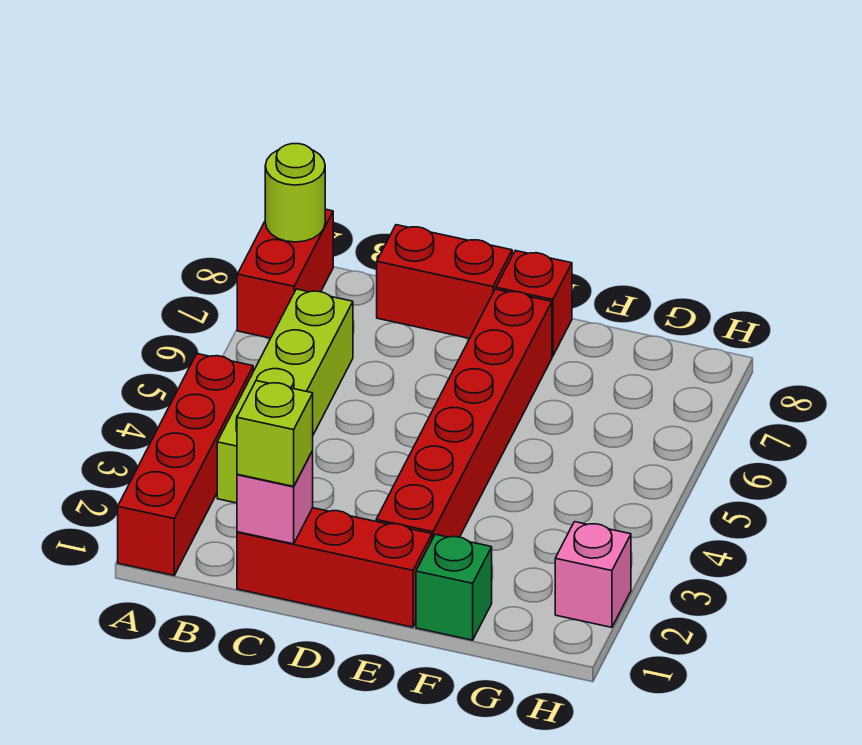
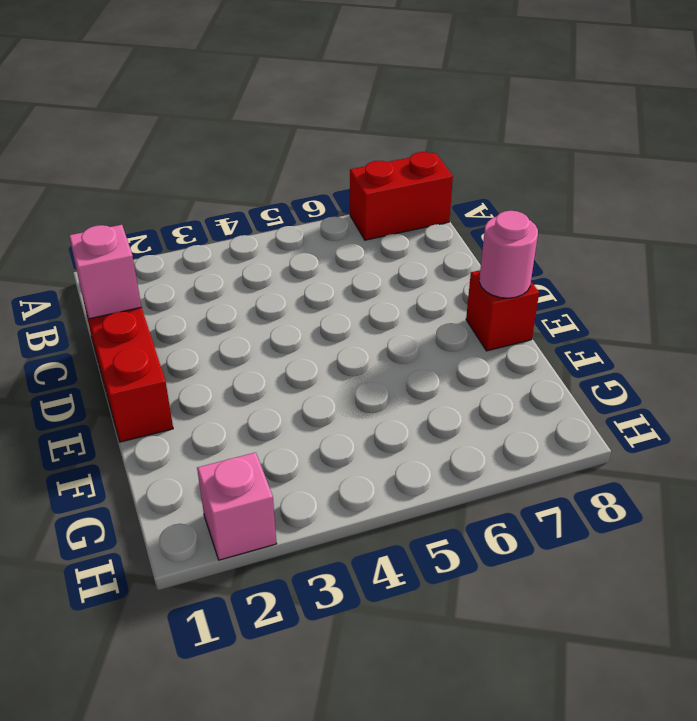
pink round brick E8 level 2 -> none
none -> red brick A1:A4 level 1
none -> lime brick B3:B6 level 1
none -> red brick C8:D8 level 1

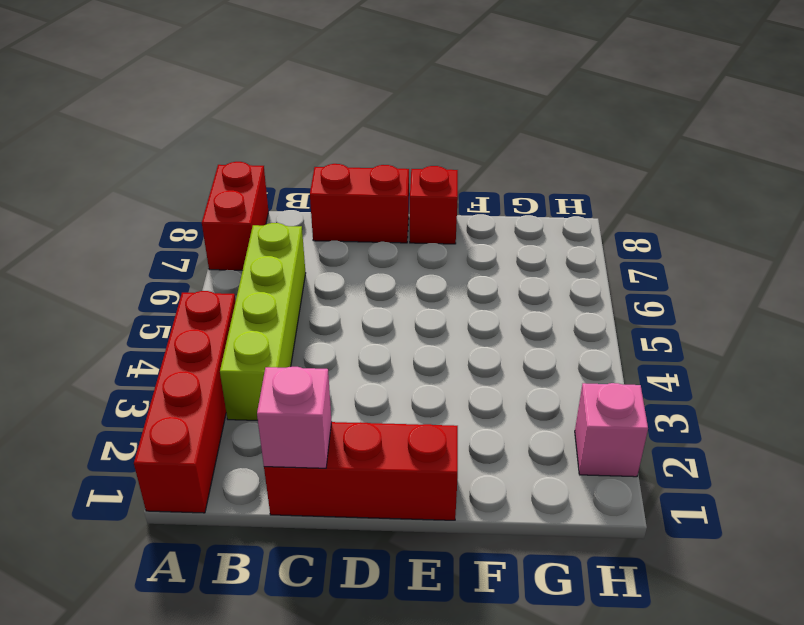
none -> red brick E2:E7 level 1
none -> green brick F1 level 1
none -> lime round brick A8 level 2

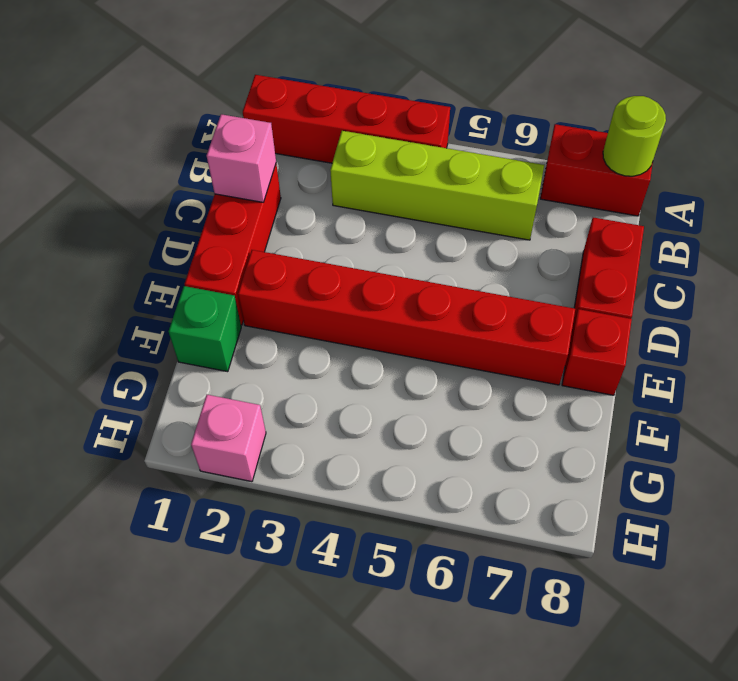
none -> lime brick C1 level 3

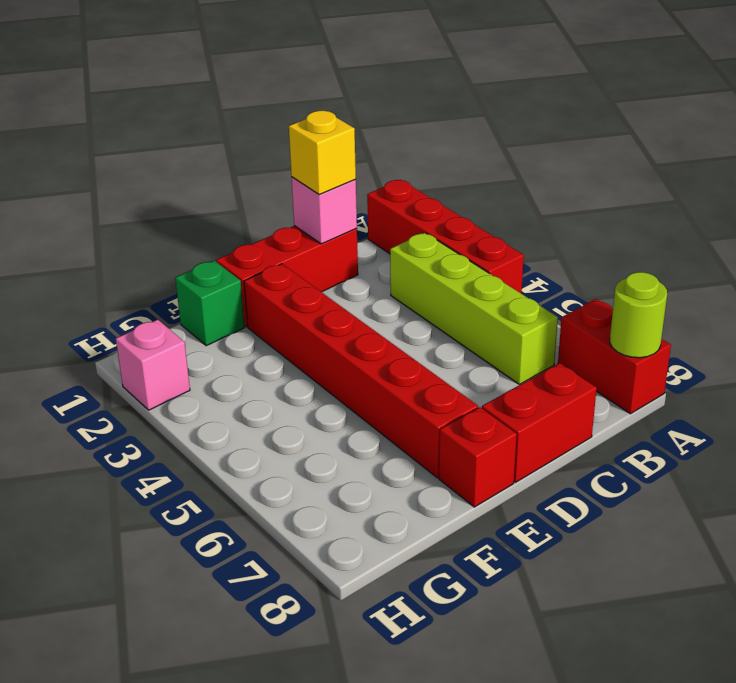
yellow brick C1 level 3 -> lime brick C1 level 3

